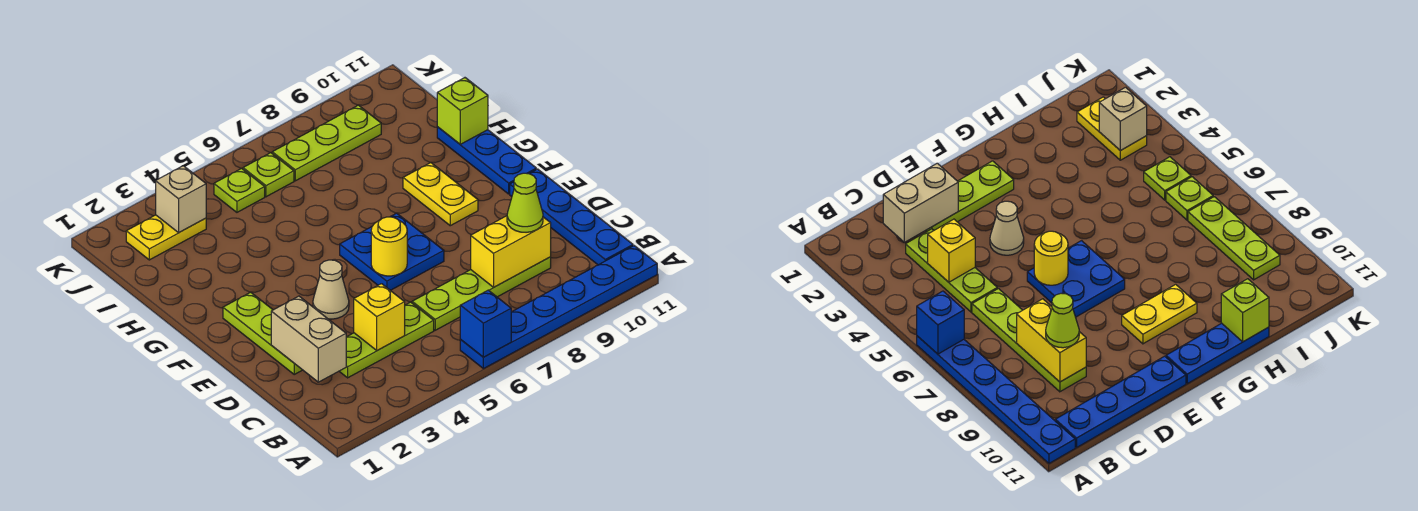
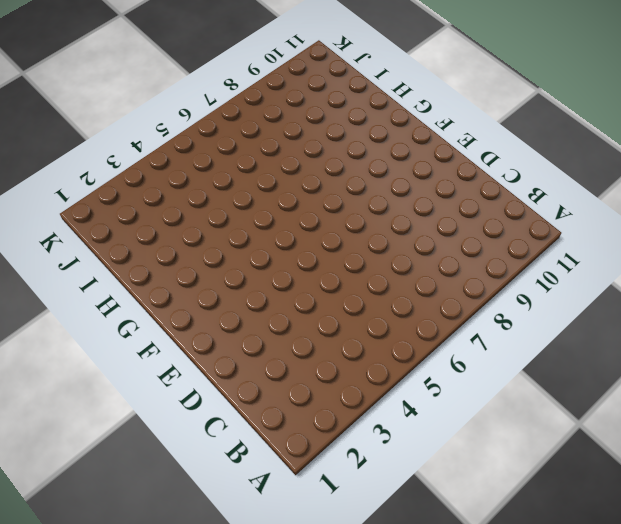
none -> blue plate A6:A11 level 1
none -> blue plate B11:E11 level 1
none -> lime plate C3:C5 level 1

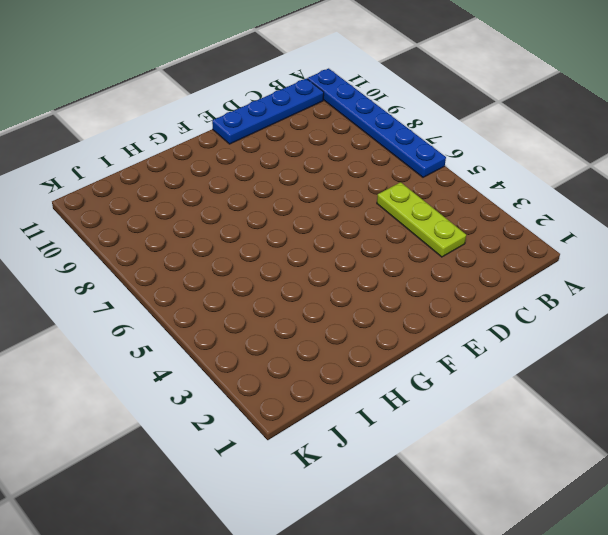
none -> lime plate C6:C9 level 1
none -> lime plate D2:F2 level 1
none -> tan cone E4 level 1

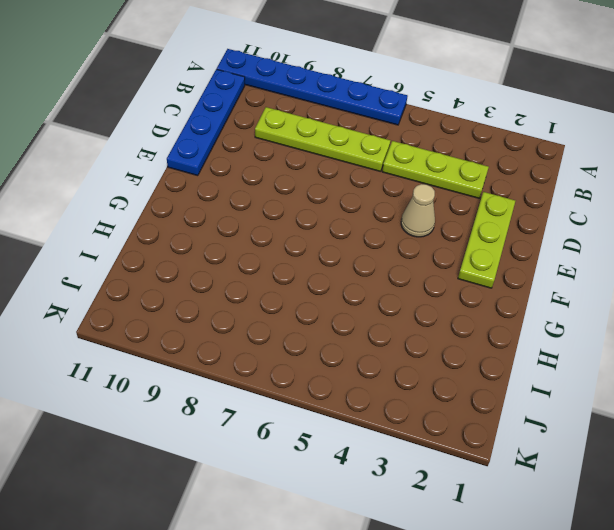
none -> blue plate E6:F7 level 1
none -> yellow plate F9:G9 level 1
none -> blue plate F11:H11 level 1

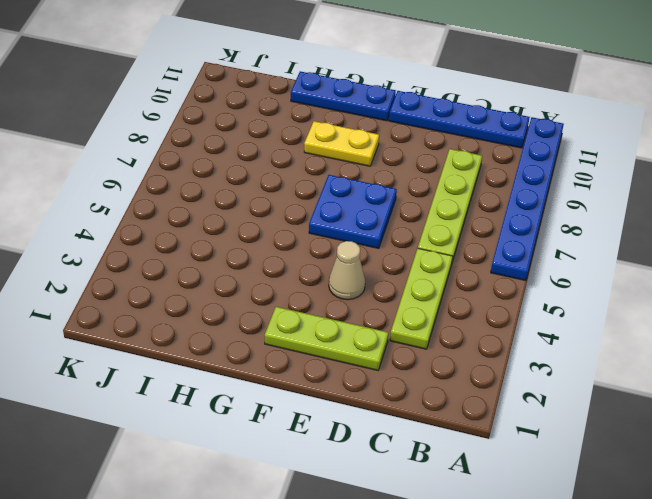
none -> yellow plate J2:J3 level 1
none -> lime plate J5 level 1
none -> lime plate J6 level 1

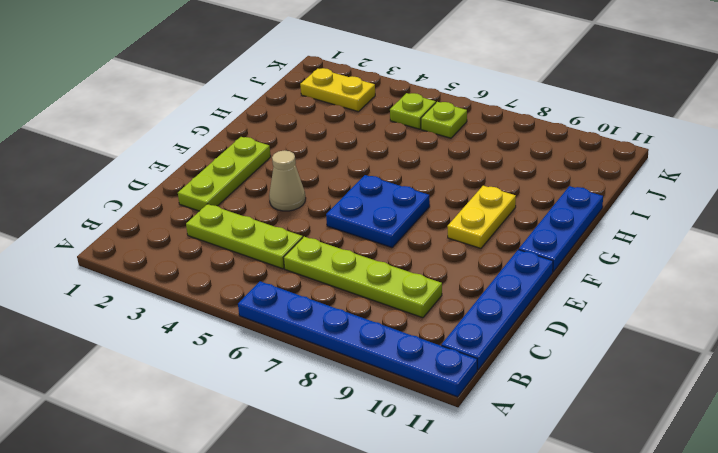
none -> lime plate J7:J9 level 1
none -> blue brick A6 level 2
none -> tan brick C2:D2 level 2

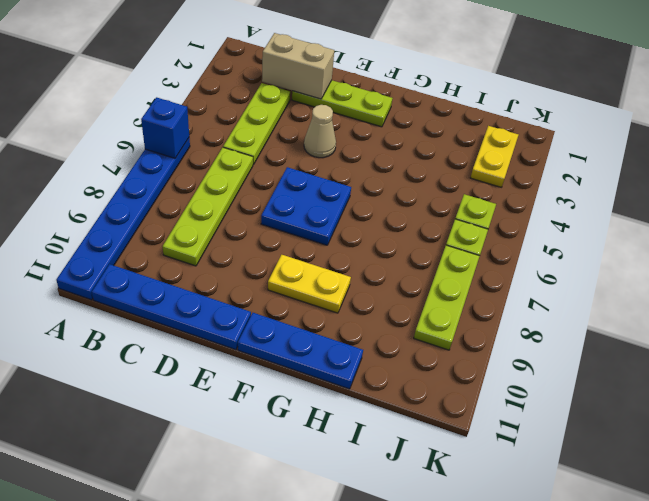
none -> yellow brick C4 level 2
none -> yellow brick C8:C9 level 2
none -> yellow round brick E6 level 2

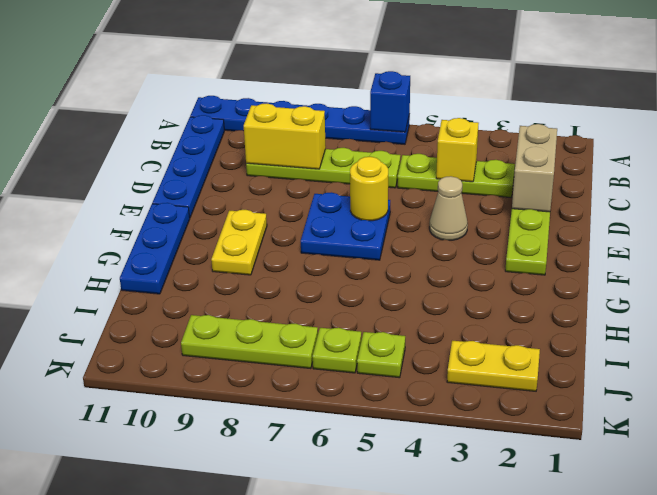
none -> lime brick H11 level 2
none -> tan brick J3 level 2
none -> lime cone C9 level 3

